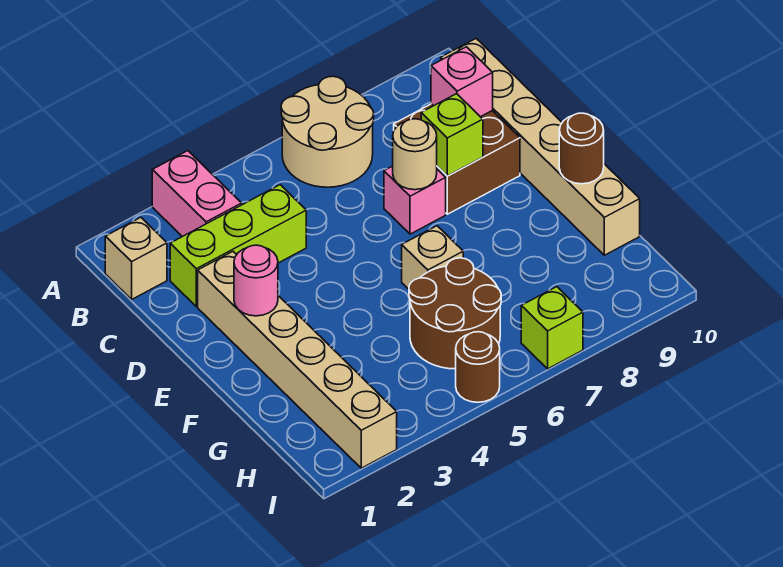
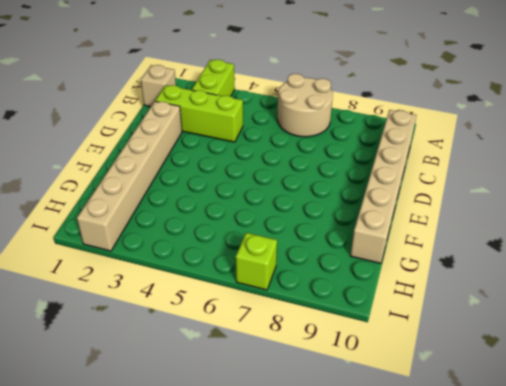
lime brick A3:B3 level 1 -> pink brick A3:B3 level 1
none -> brown brick C8:D9 level 1
none -> pink brick D7 level 1
none -> tan brick F6 level 1

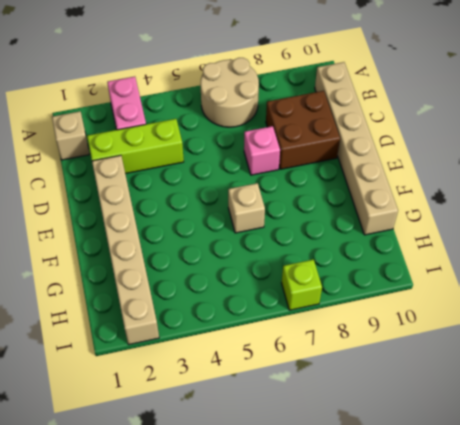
none -> brown round brick G5:H6 level 1
none -> brown round brick I5 level 1
none -> pink brick C9 level 2

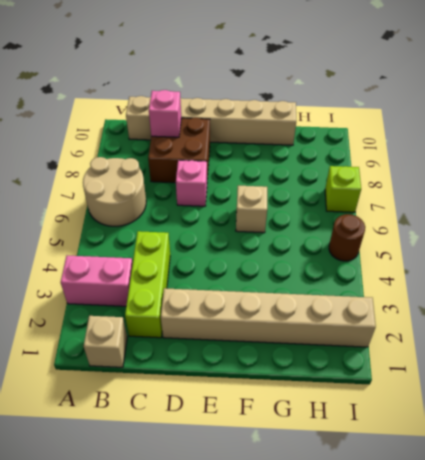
none -> brown round brick G5:H6 level 1
none -> tan round brick D7 level 2
none -> lime brick D8 level 2

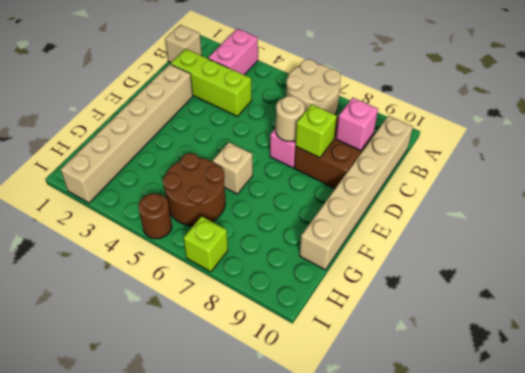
none -> pink round brick E2 level 2
none -> brown round brick F10 level 2

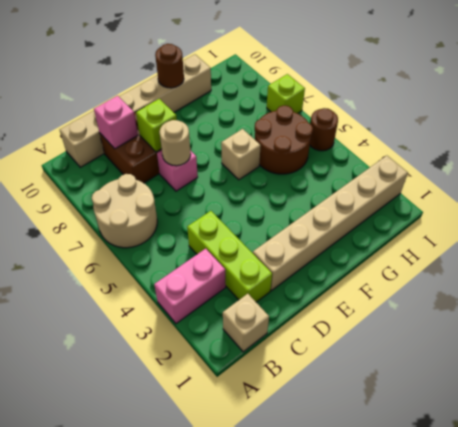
none -> pink round brick E2 level 2

